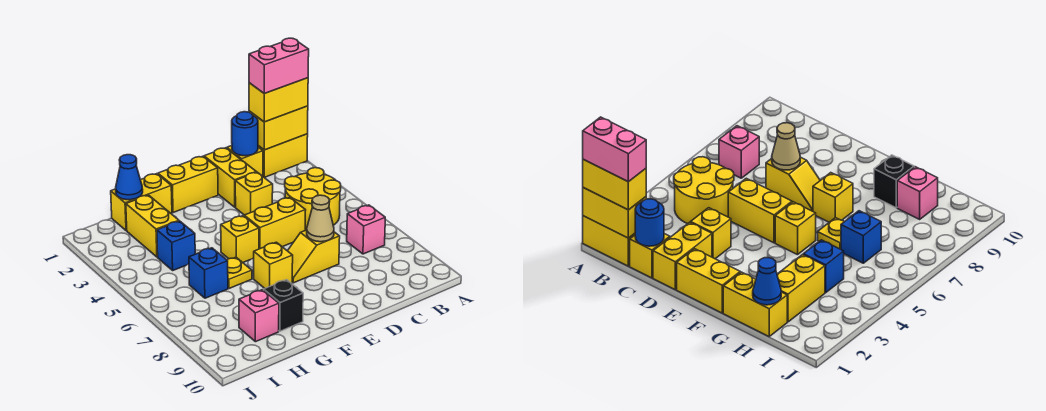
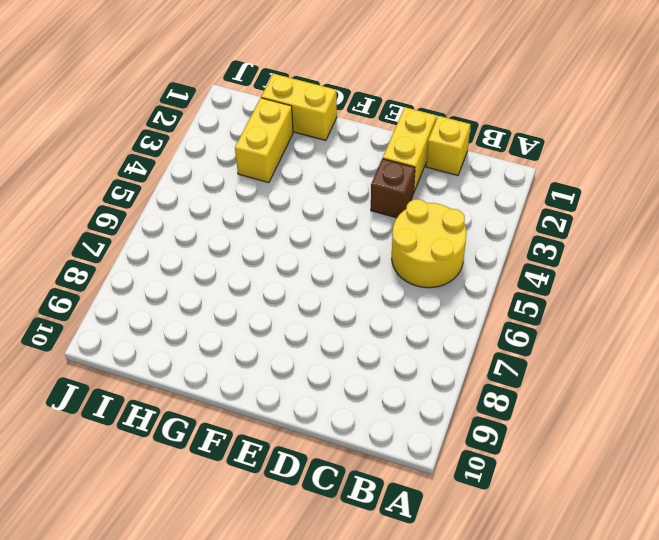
brown brick D3 level 1 -> yellow brick D3 level 1
none -> yellow brick A1:B1 level 1
none -> pink brick B7 level 1
none -> yellow brick D5:E5 level 1

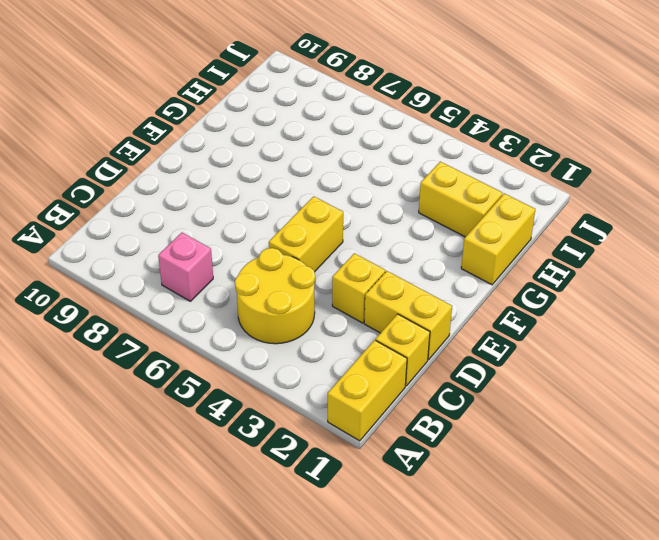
none -> yellow slope D7:E7 level 1 top D
none -> yellow brick E1:F1 level 1
none -> yellow brick F5 level 1

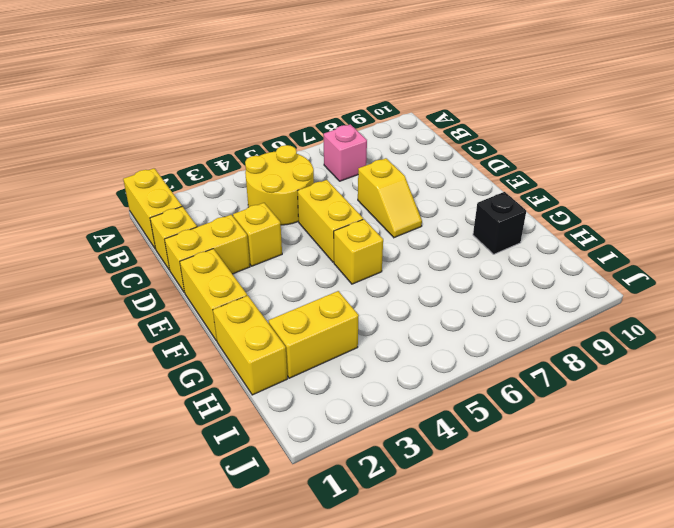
none -> yellow brick F7 level 1
none -> yellow plate G6 level 1
none -> blue brick H4 level 1

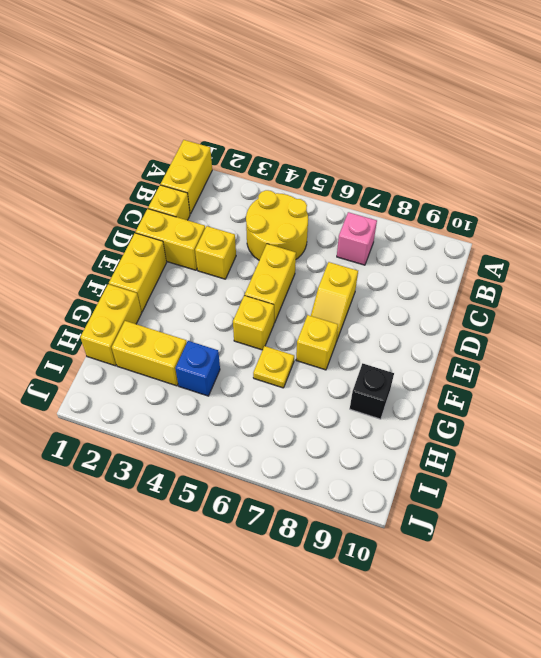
none -> blue brick H6 level 1
none -> pink brick H9 level 1
none -> yellow brick A1:B1 level 2

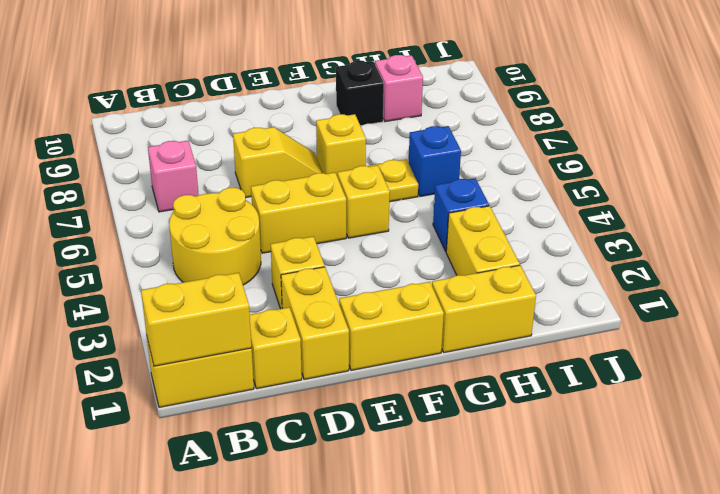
none -> blue round brick C1 level 2
none -> tan cone D7 level 2
none -> blue cone H1 level 2

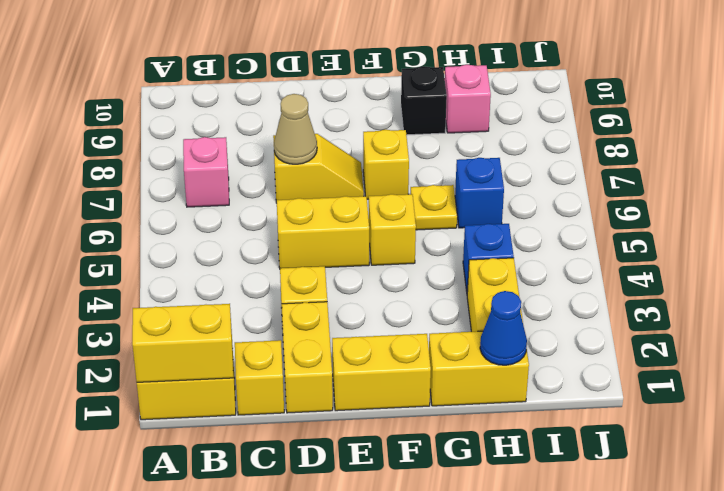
none -> yellow round brick B4:C5 level 1
none -> blue round brick C1 level 2
none -> yellow brick A1:B1 level 3

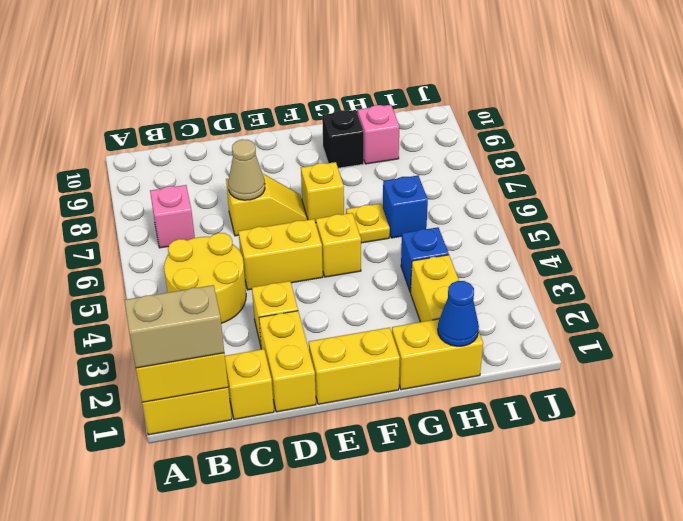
tan brick A1:B1 level 3 -> yellow brick A1:B1 level 3
none -> blue round brick C1 level 2
none -> pink brick A1:B1 level 4

